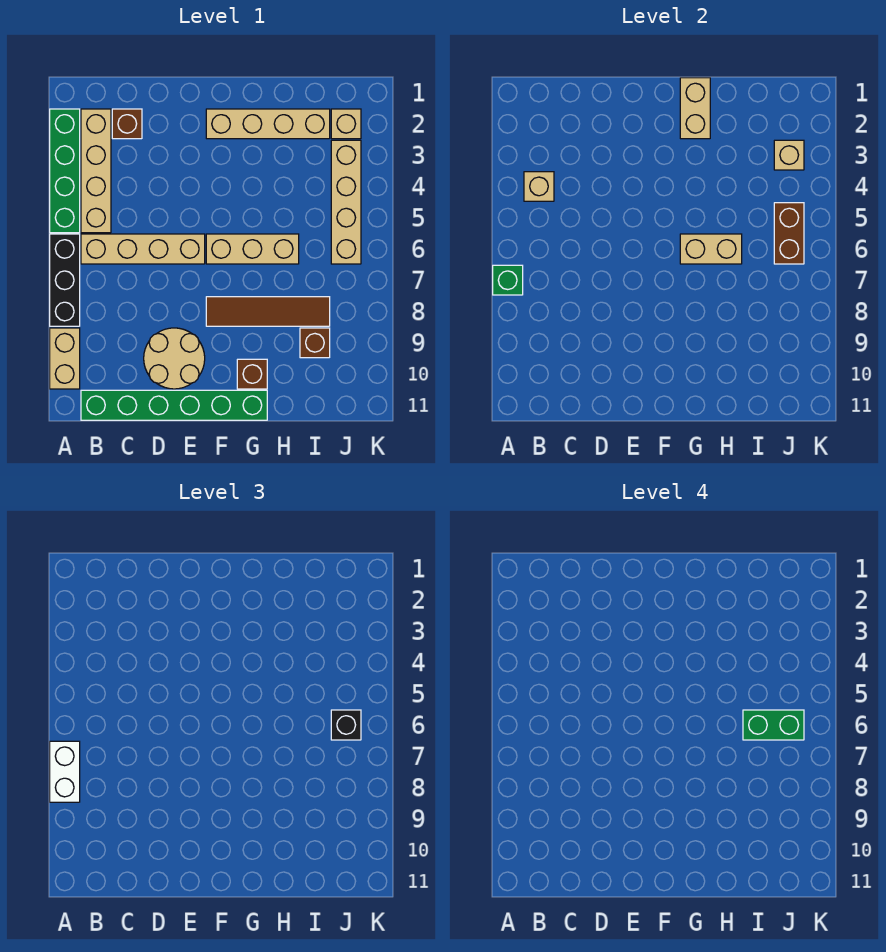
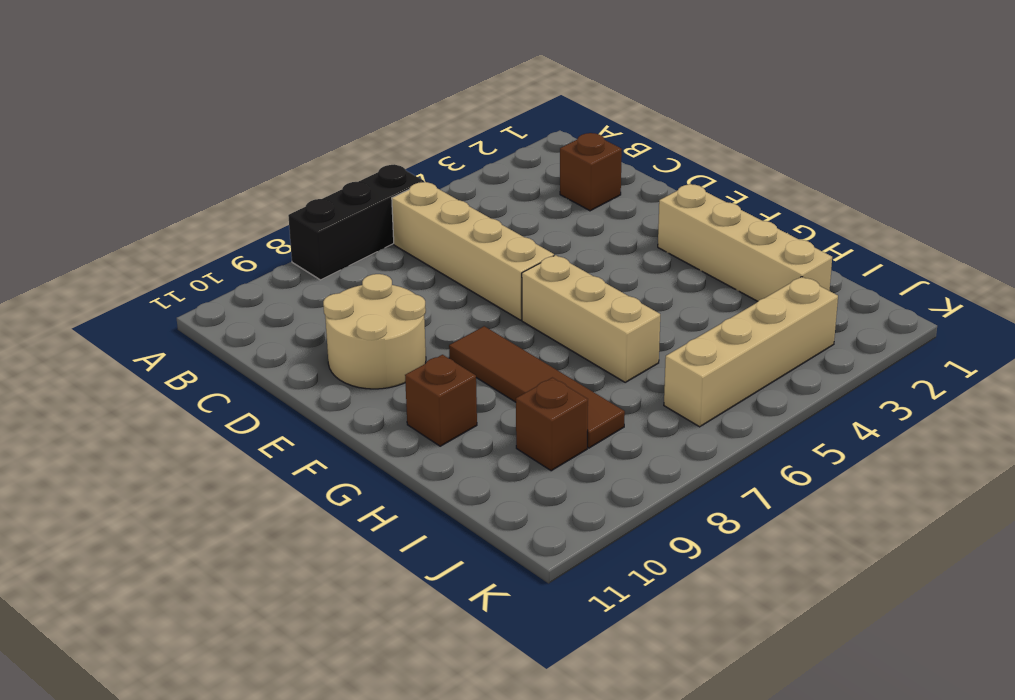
none -> green brick A2:A5 level 1
none -> tan brick A9:A10 level 1
none -> tan brick B2:B5 level 1

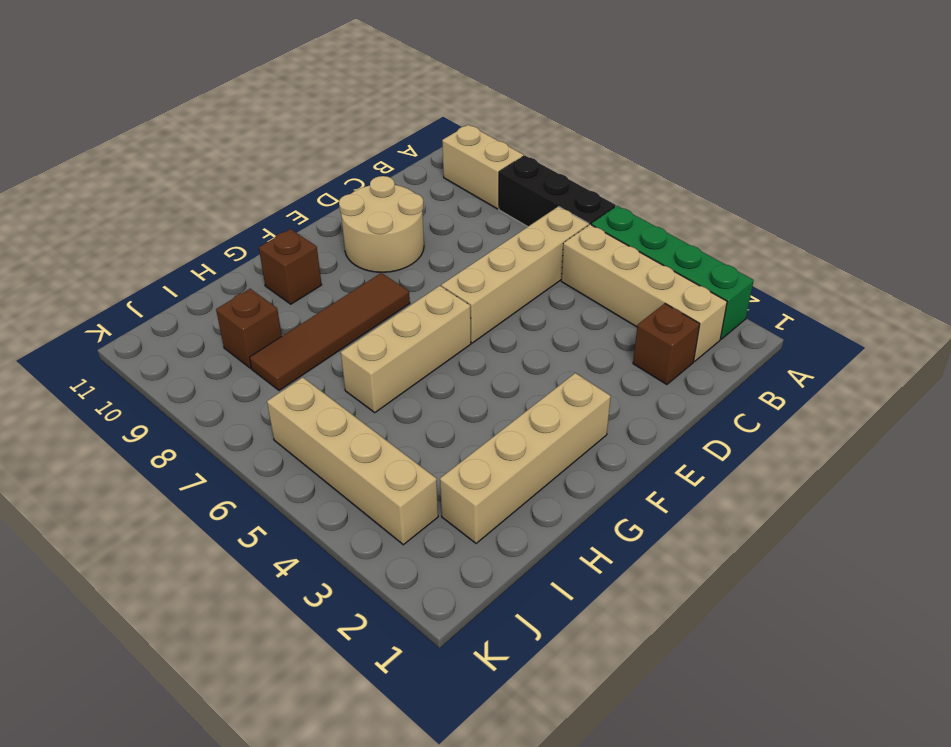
none -> green brick B11:G11 level 1
none -> tan brick J2 level 1
none -> green brick A7 level 2

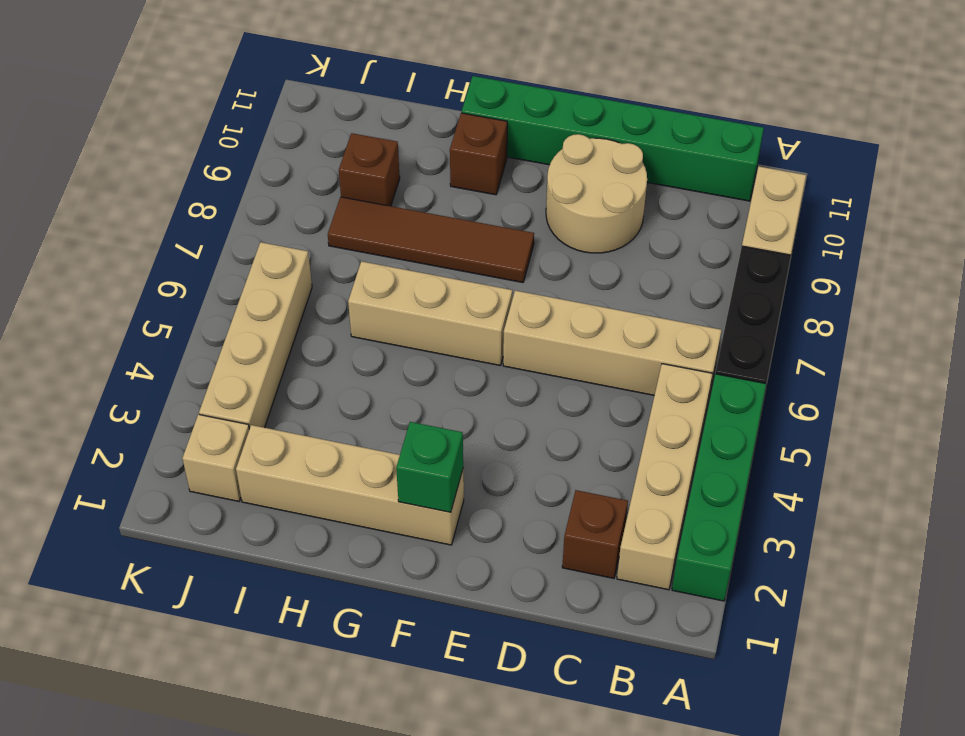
green brick F2 level 2 -> green brick A7 level 2
none -> tan brick B4 level 2
none -> tan brick G1:G2 level 2
none -> tan brick G6:H6 level 2

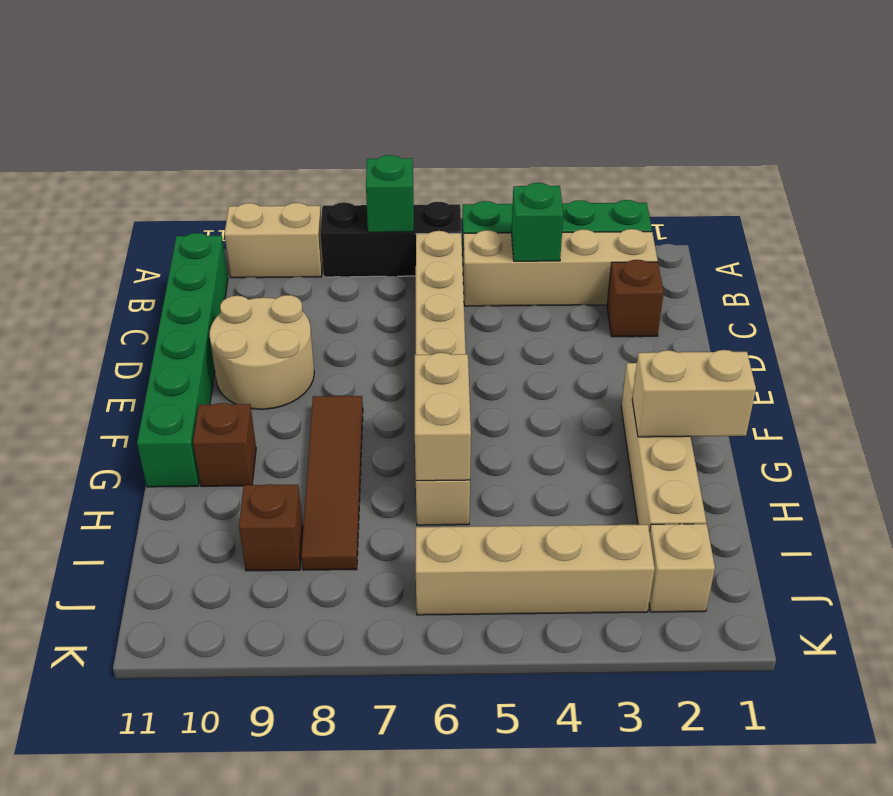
green brick B4 level 2 -> tan brick B4 level 2
none -> tan brick J3 level 2
none -> brown brick J5:J6 level 2
none -> white brick A7:A8 level 3

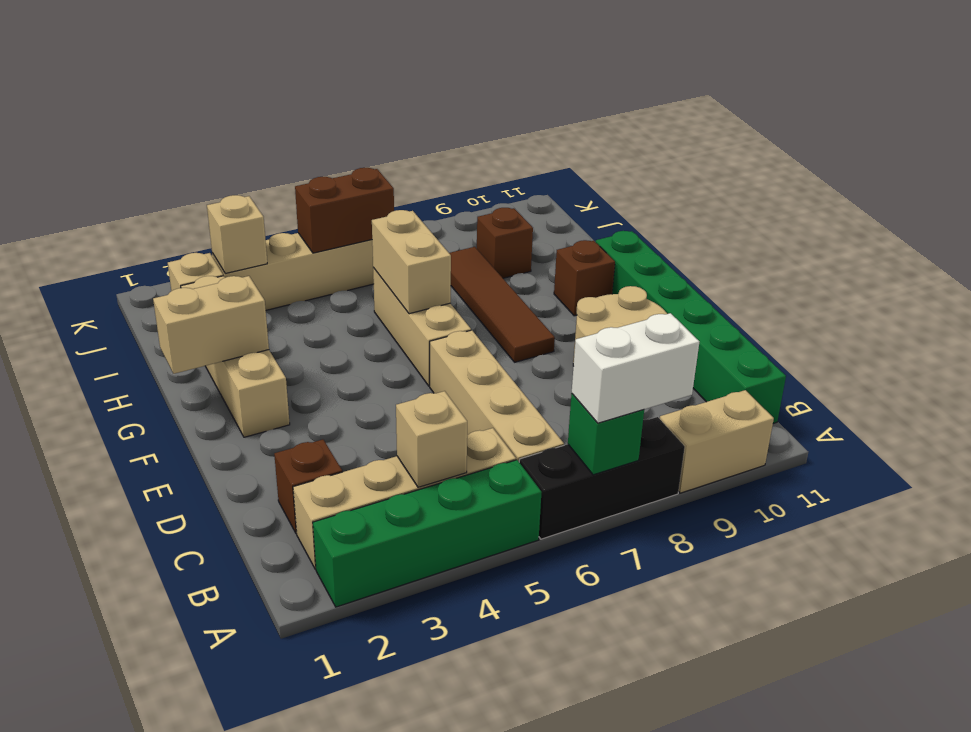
none -> black brick J6 level 3
none -> green brick I6:J6 level 4

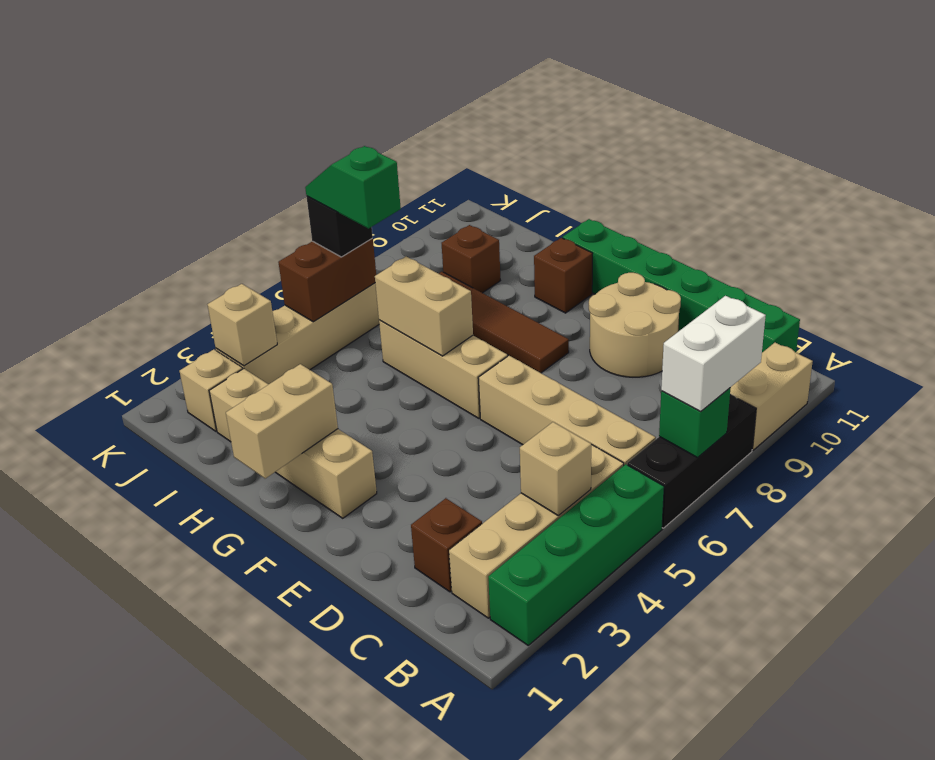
green slope I6:J6 level 4 top I -> green brick I6:J6 level 4

